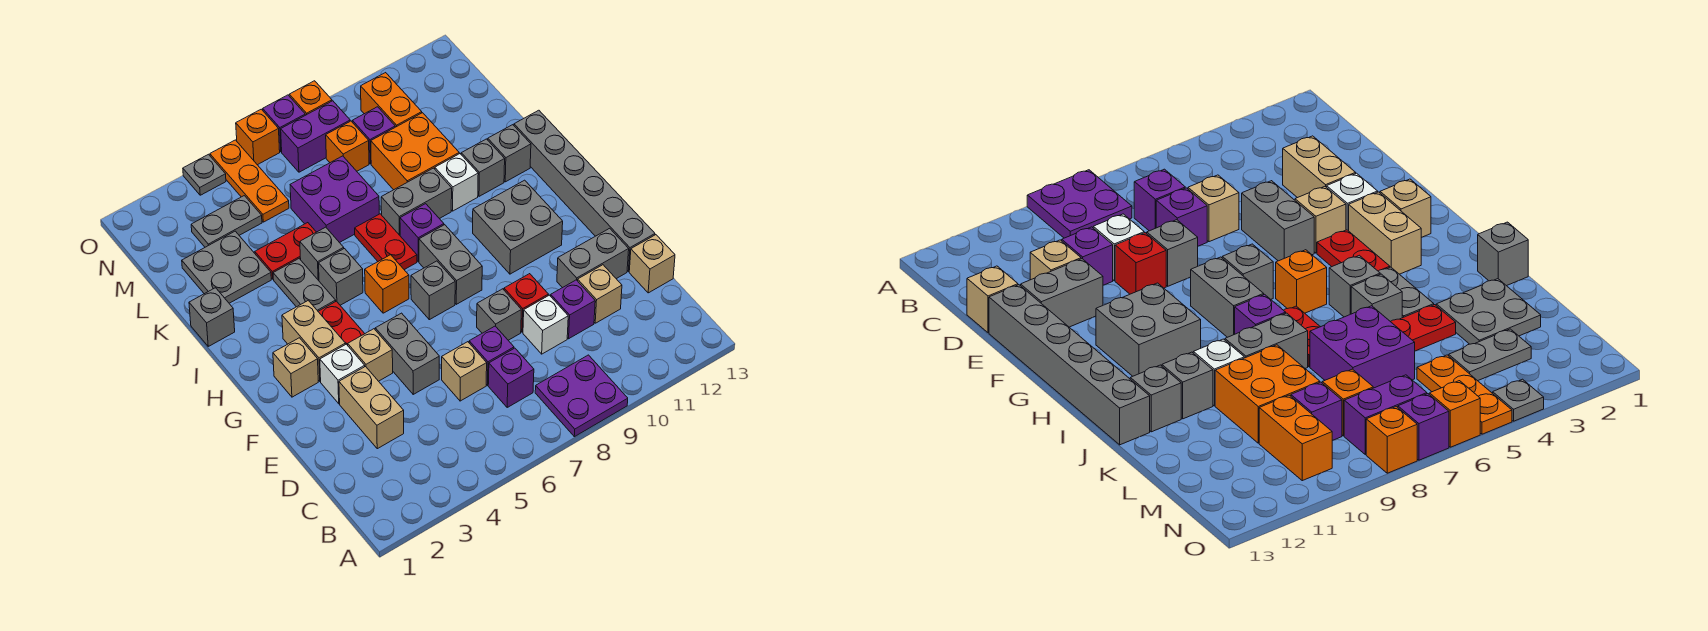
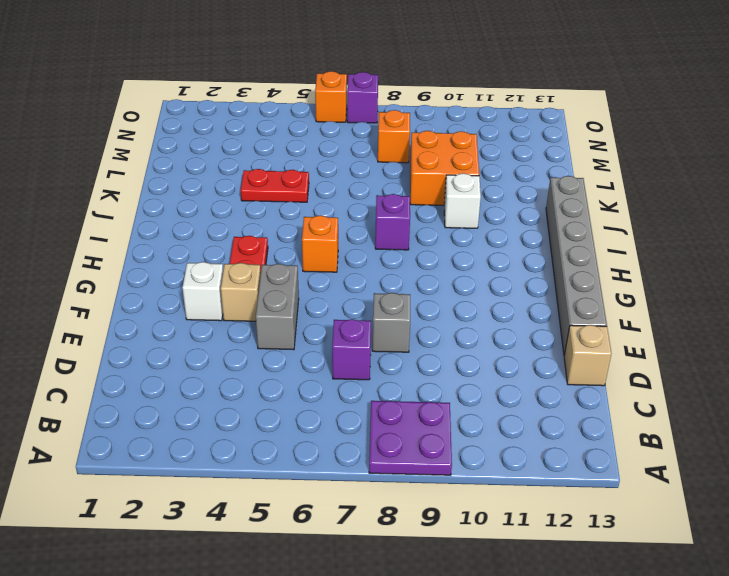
none -> purple brick C7 level 1
none -> tan brick D3:E3 level 1
none -> tan brick D6 level 1
none -> white brick D9 level 1

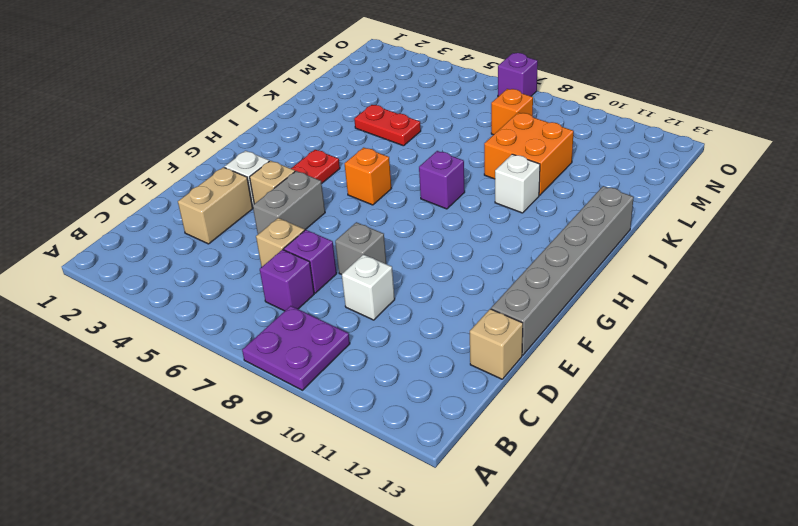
none -> purple brick D10 level 1
none -> tan brick D11 level 1
none -> red brick E9 level 1
none -> grey brick E11:E12 level 1

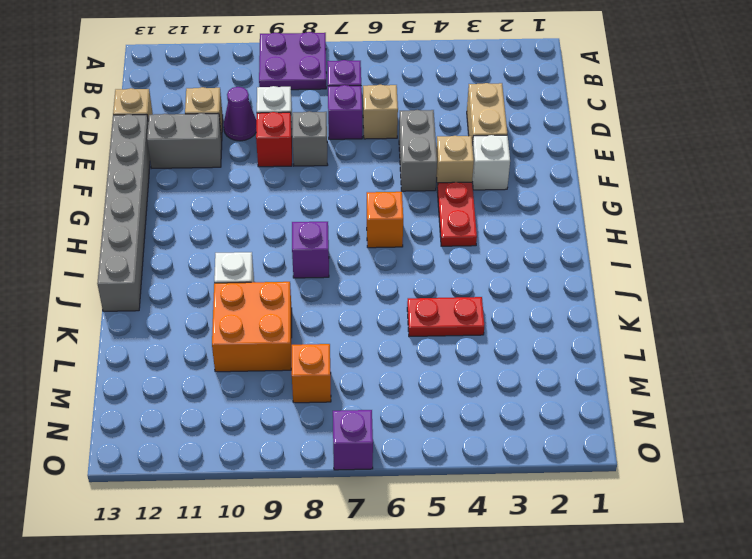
purple cone D10 level 1 -> purple brick D10 level 1
none -> tan brick G2 level 1
none -> tan brick G3:H3 level 1
none -> grey brick G7 level 1
none -> grey brick G8:H8 level 1

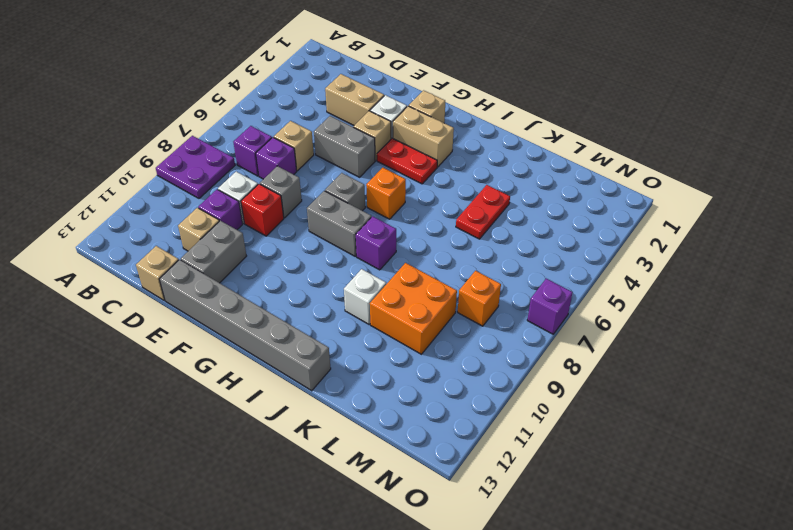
none -> grey brick G10:H11 level 1
none -> grey plate I4:J4 level 1
none -> grey brick I5 level 1
none -> red plate I7:J7 level 1

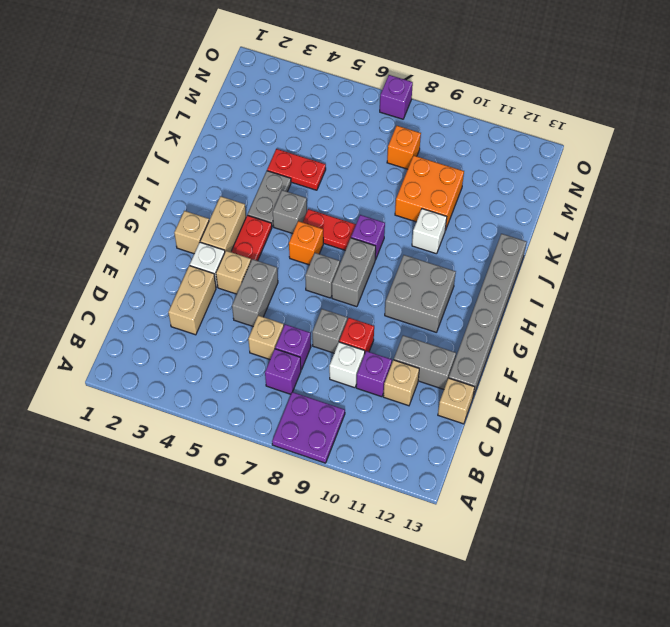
red plate I6:I7 level 1 -> red plate I7:J7 level 1
none -> grey brick J1 level 1
none -> grey brick J5 level 1
none -> grey brick J8:J9 level 1
none -> grey brick J11 level 1

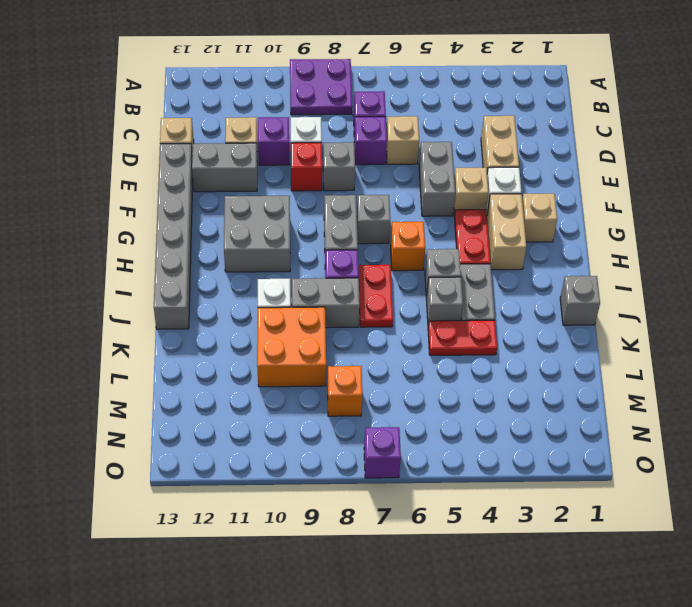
none -> grey brick J11 level 1
none -> grey brick J12 level 1
none -> grey plate K2:L3 level 1
none -> purple brick K6:L7 level 1

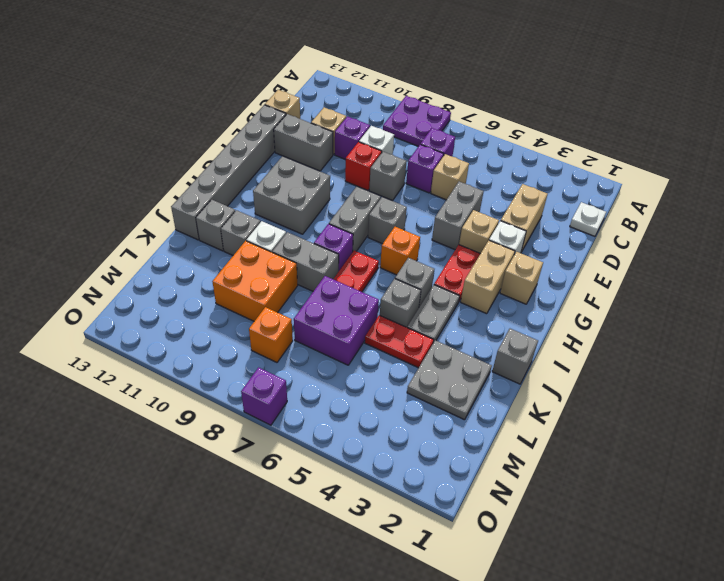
white plate C1 level 1 -> none
none -> grey plate M3:M4 level 1
none -> orange plate M5:O5 level 1
none -> purple brick M9 level 1
none -> orange brick M10:N10 level 1

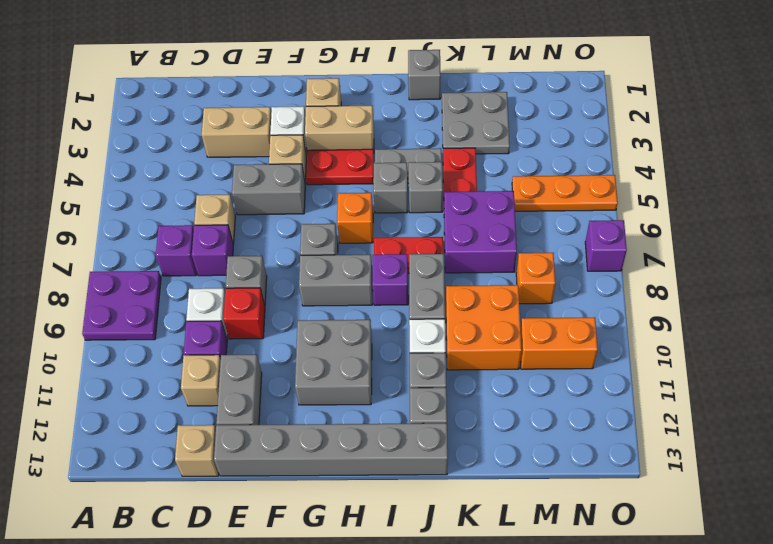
none -> grey plate M3:M4 level 1
none -> purple brick M9 level 1
none -> purple brick N7:N8 level 1
none -> grey plate O4 level 1

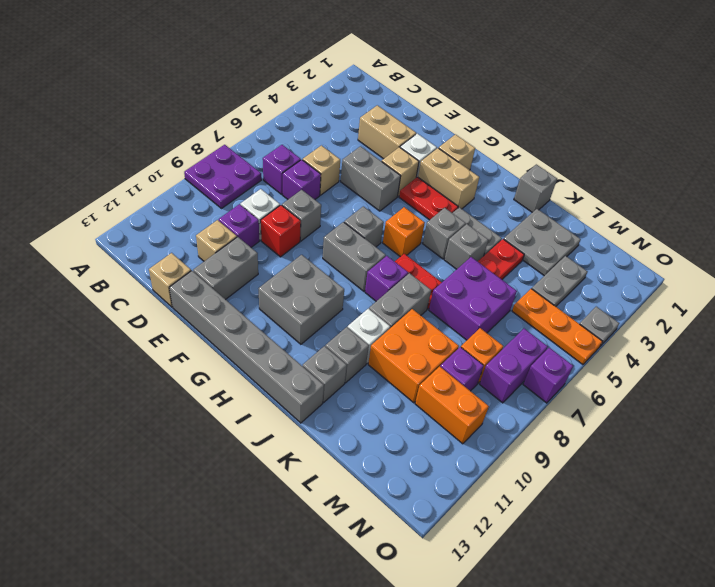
none -> orange brick O6 level 1
none -> orange brick O8 level 1

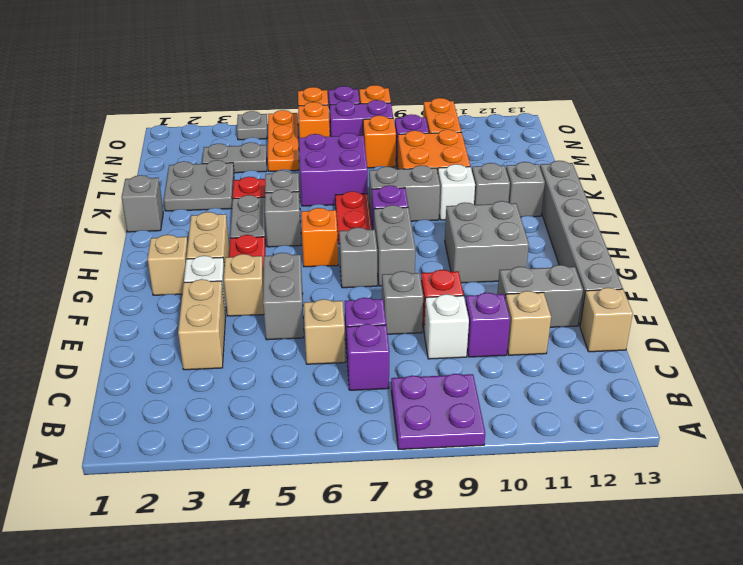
orange brick N6 level 1 -> none

